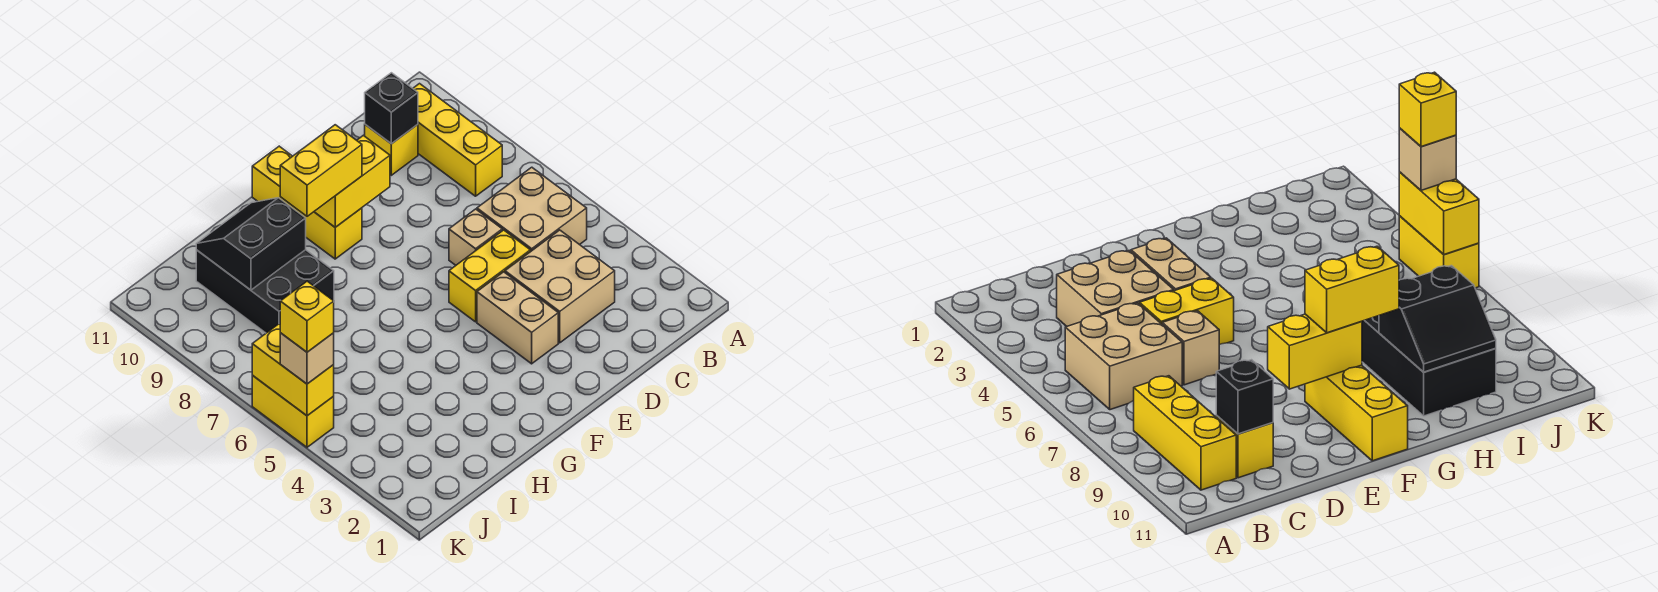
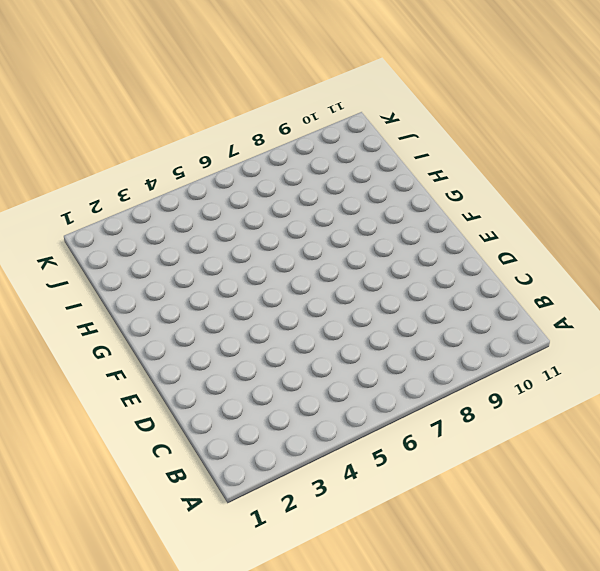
none -> tan brick B5:C6 level 1
none -> yellow brick B8:B10 level 1
none -> tan brick C3:D4 level 1

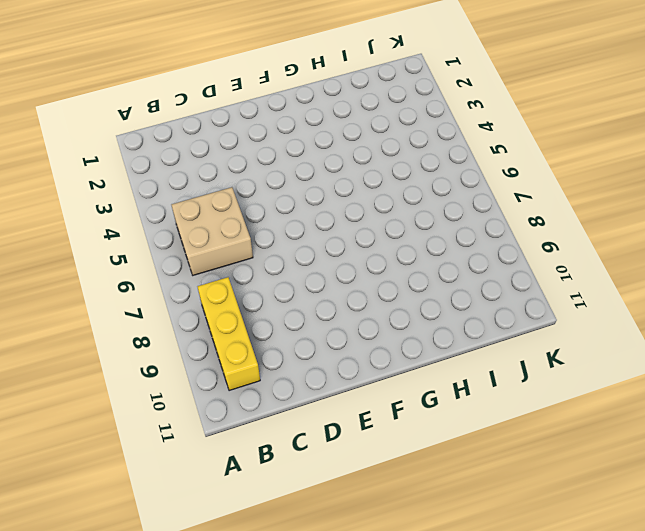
none -> tan brick C3:D4 level 1
none -> yellow brick C10 level 1
none -> yellow brick D5:E5 level 1

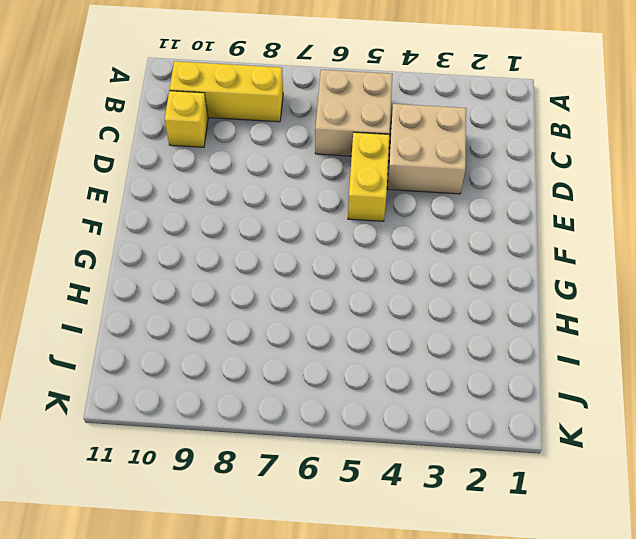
none -> tan brick D6 level 1
none -> tan brick E3:E4 level 1
none -> yellow brick F9:F11 level 1

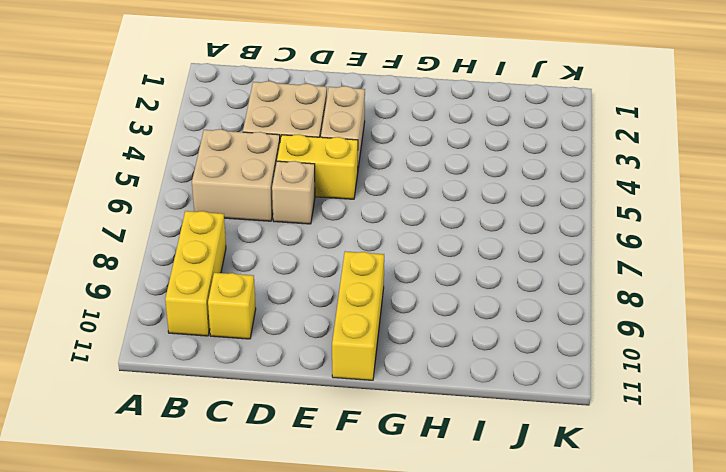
none -> black brick H8:I10 level 1
none -> yellow brick K5:K6 level 1
none -> black brick C10 level 2

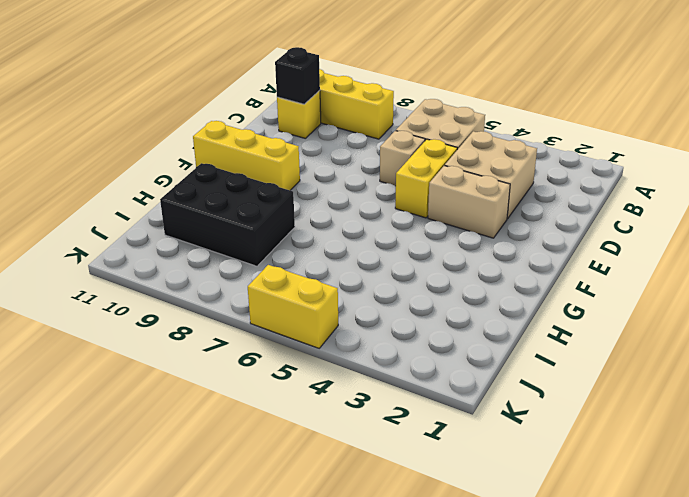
none -> yellow brick E9:F9 level 2
none -> black slope H9:I10 level 2 top 9
none -> yellow brick K5:K6 level 2

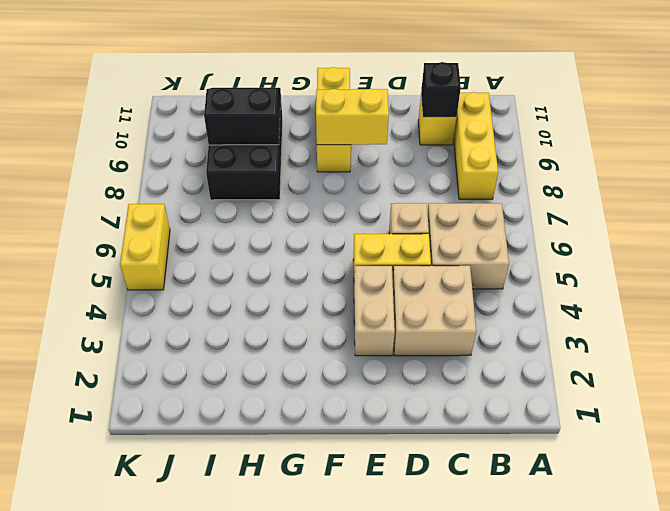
none -> yellow brick K5:K6 level 2
none -> yellow brick F9:G9 level 3
none -> tan brick K5 level 3

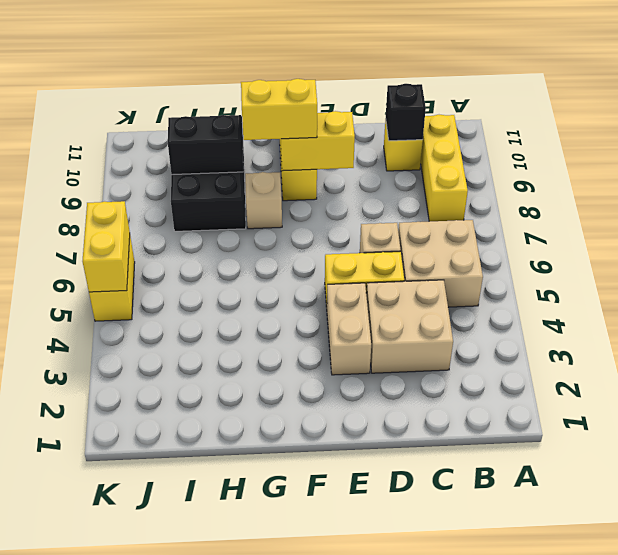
tan brick G8 level 1 -> tan brick K5 level 3
none -> yellow brick K5 level 4

